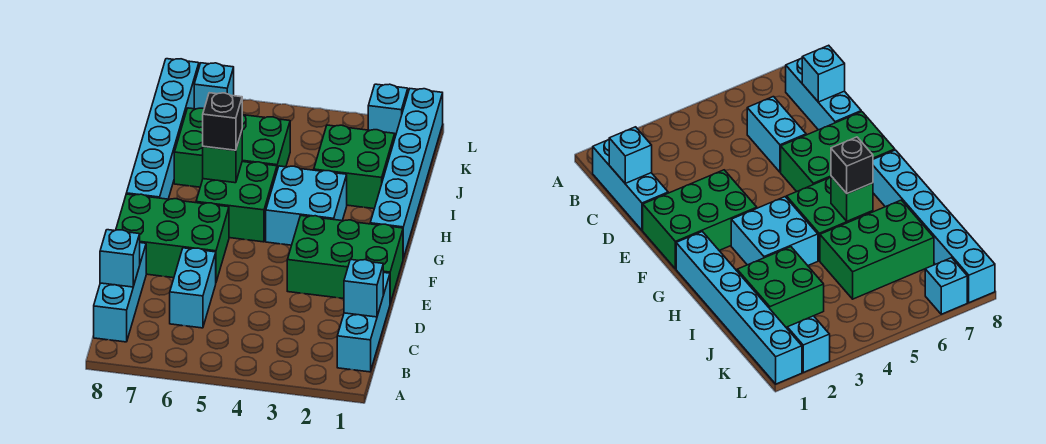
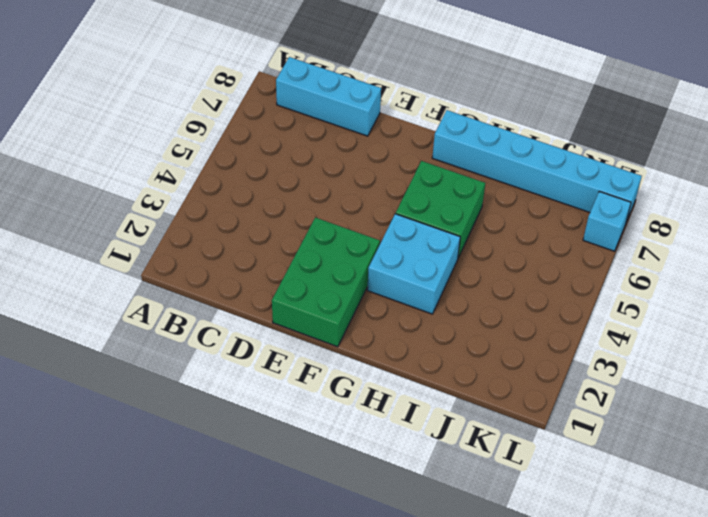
none -> cyan brick B1:D1 level 1
none -> cyan brick C6:D6 level 1
none -> green brick E6:F8 level 1

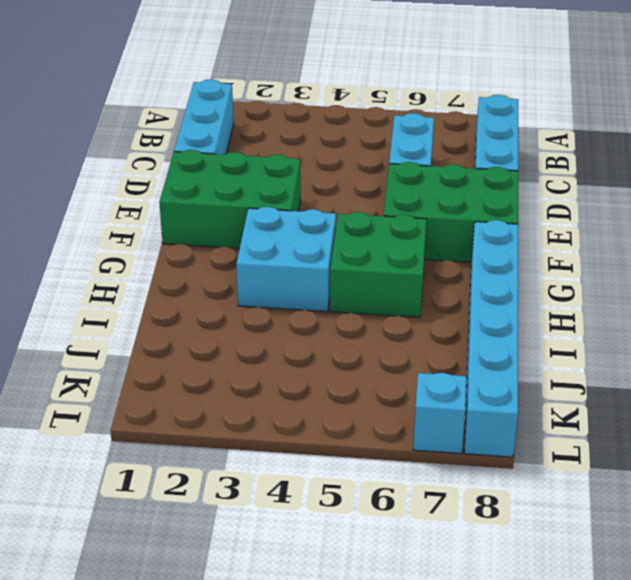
none -> cyan brick G1:L1 level 1
none -> green brick I2:J3 level 1
none -> green brick I5:J7 level 1

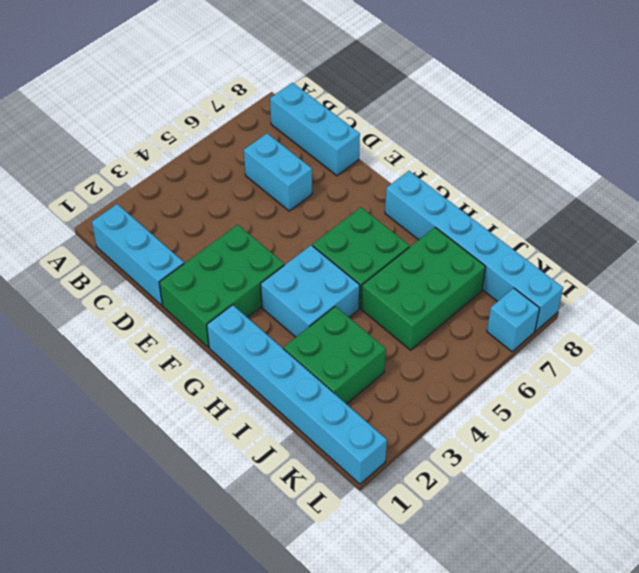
none -> green brick E6:F8 level 1
none -> cyan brick L2 level 1
none -> cyan brick C1 level 2

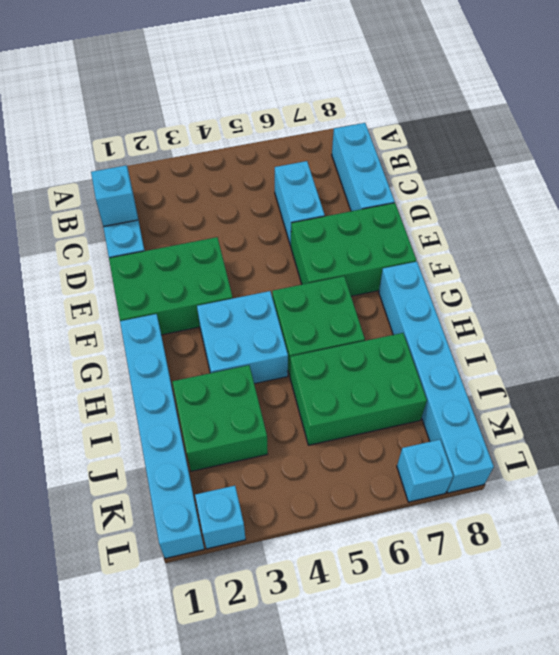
none -> cyan brick C8 level 2
none -> green brick H6 level 2
none -> black brick H6 level 3

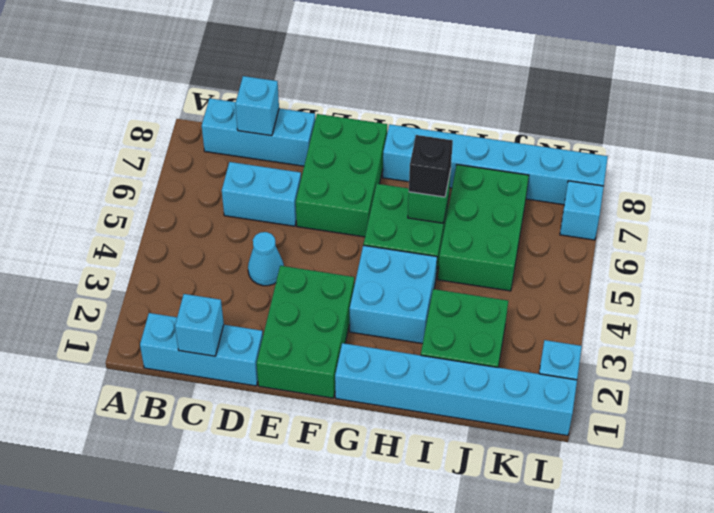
cyan cone D4 level 1 -> none

